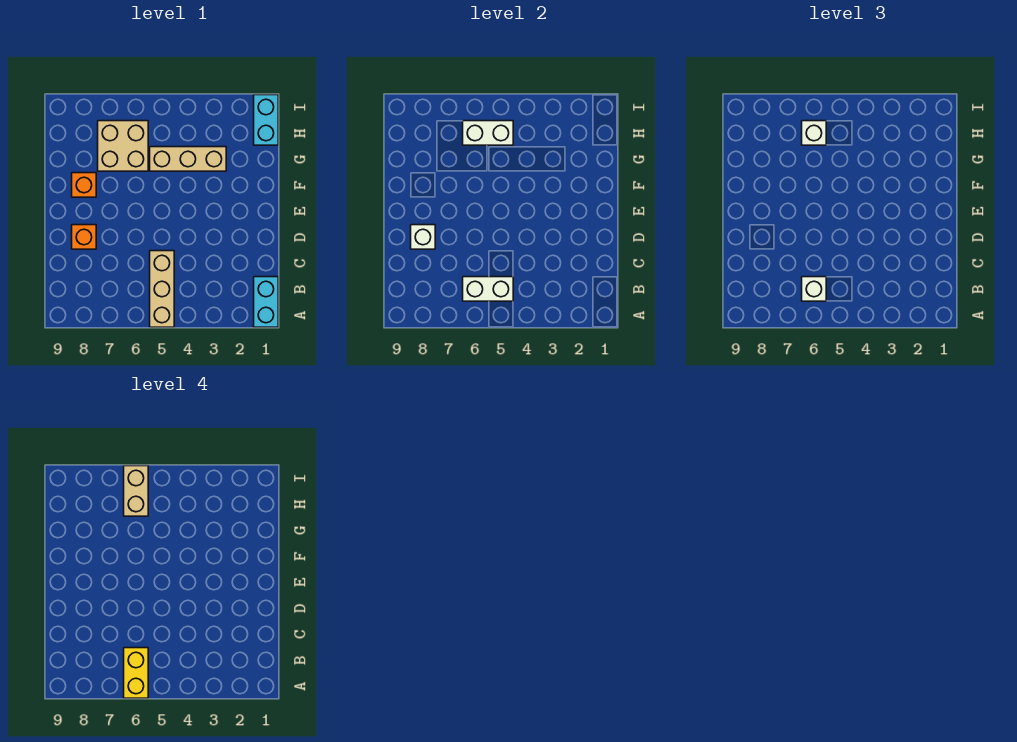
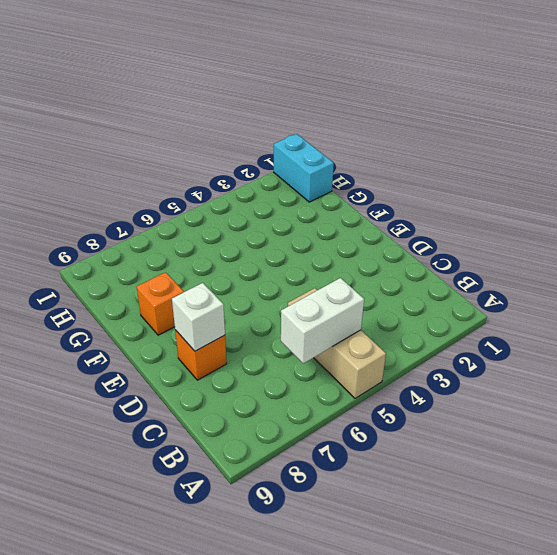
none -> cyan brick A1:B1 level 1
none -> tan brick G3:G5 level 1
none -> tan brick G6:H7 level 1

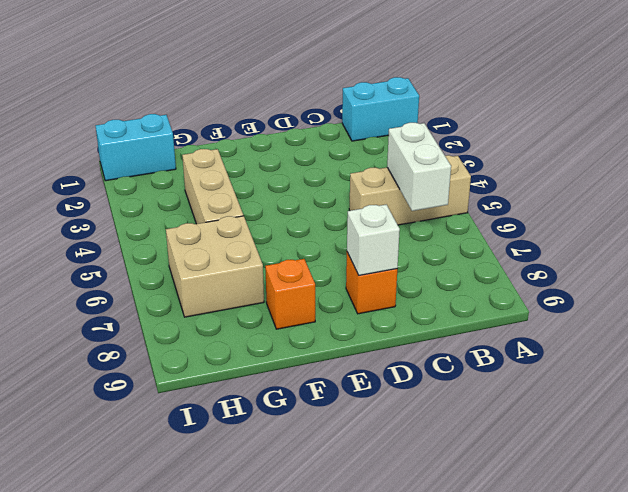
none -> white brick H5:H6 level 2
none -> white brick B6 level 3
none -> white brick H6 level 3

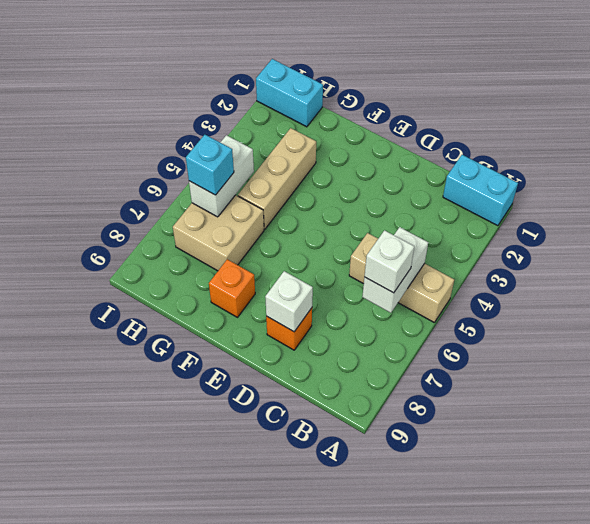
cyan brick H6 level 3 -> white brick H6 level 3
none -> yellow brick A6:B6 level 4
none -> tan brick H6:I6 level 4

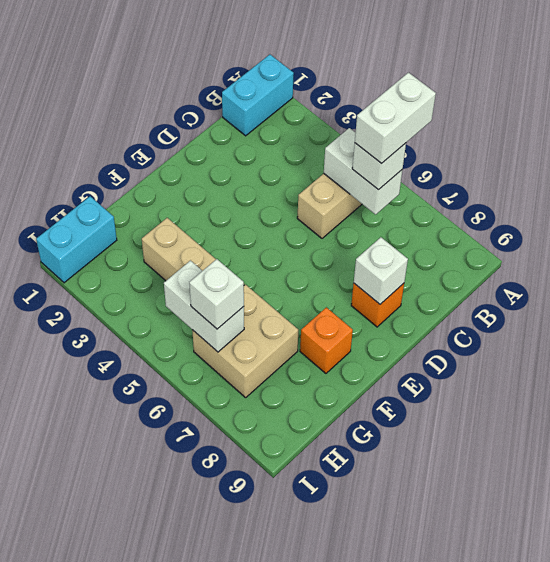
white brick A6:B6 level 4 -> yellow brick A6:B6 level 4
none -> tan brick H6:I6 level 4

